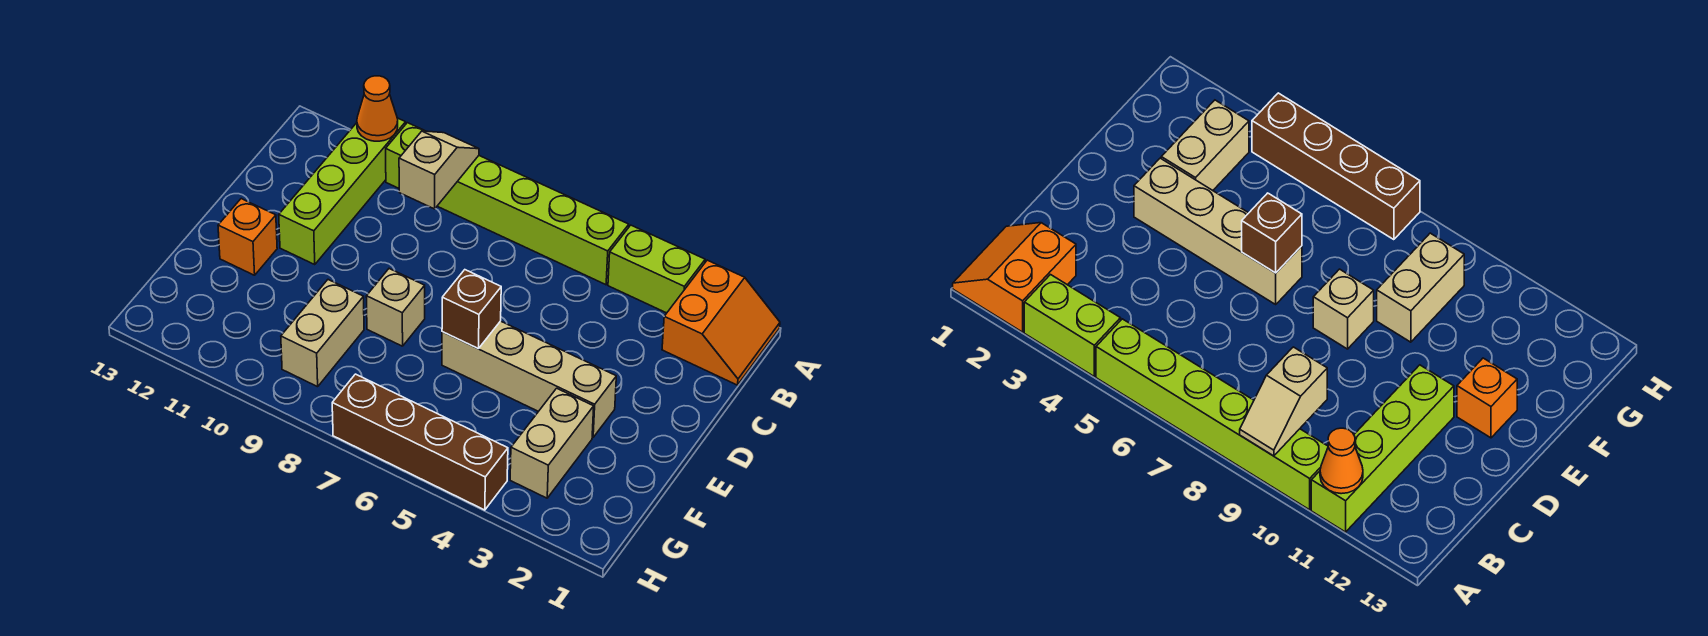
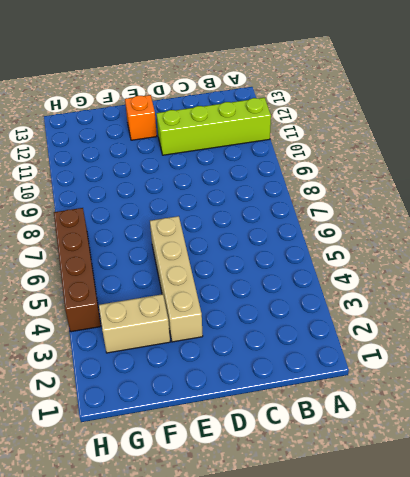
none -> orange slope A1:B2 level 1 top 2
none -> lime brick A3:A4 level 1
none -> lime brick A5:A10 level 1

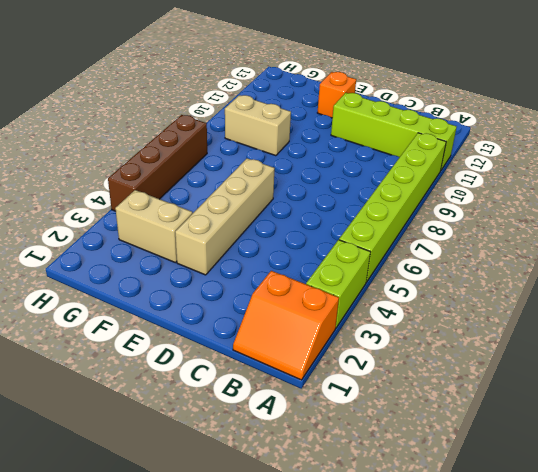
none -> tan brick E8 level 1
none -> tan slope A9:B9 level 2 top B
none -> orange cone A11 level 2

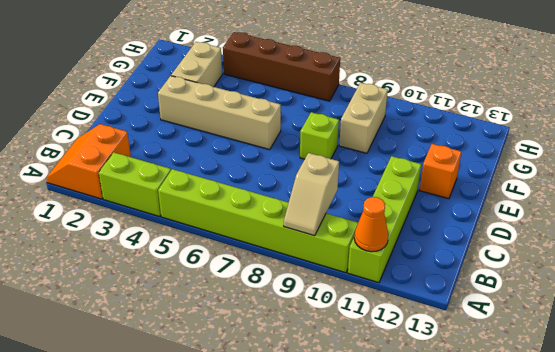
lime brick E8 level 1 -> tan brick E8 level 1
none -> brown brick E6 level 2

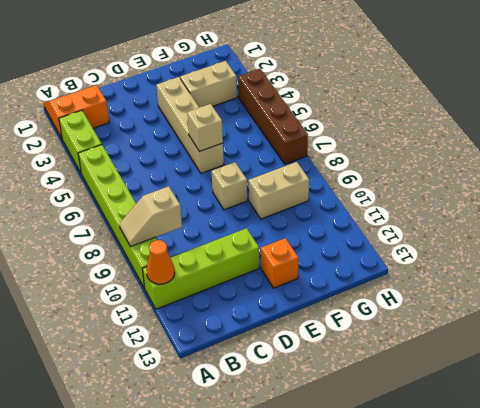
tan brick E6 level 2 -> brown brick E6 level 2

